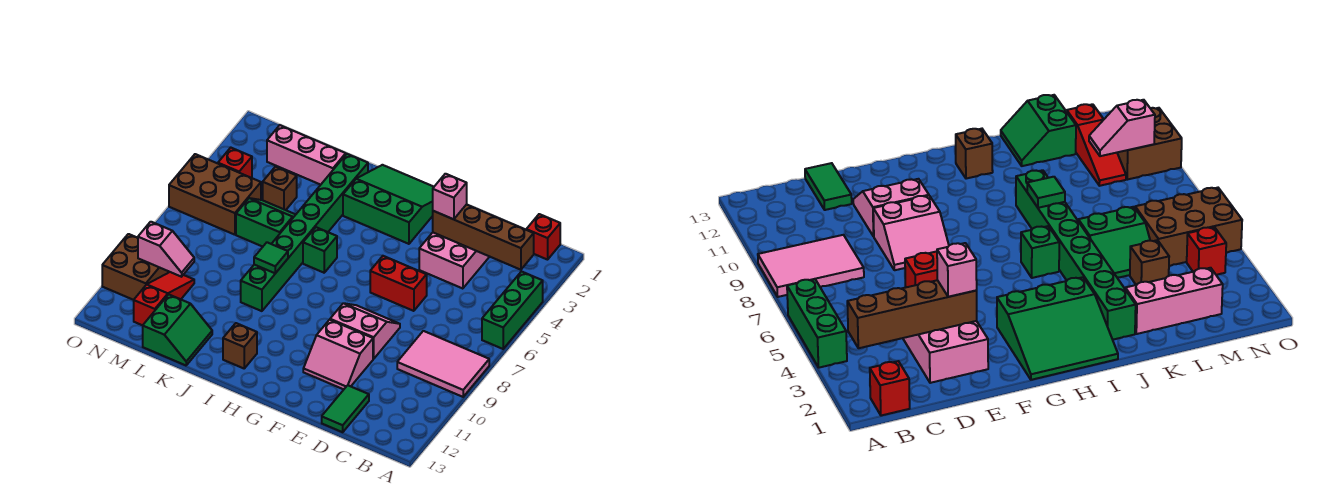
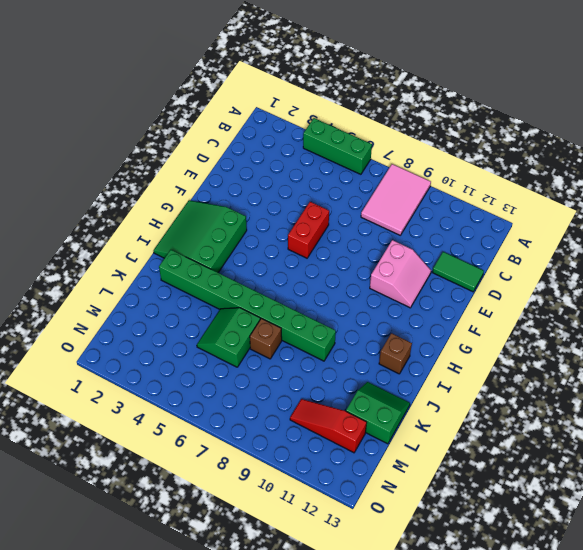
brown brick K7 level 1 -> brown brick L4 level 1
none -> red brick B1 level 1
none -> pink brick D2:E4 level 1
none -> pink slope E8:F9 level 1 top 9

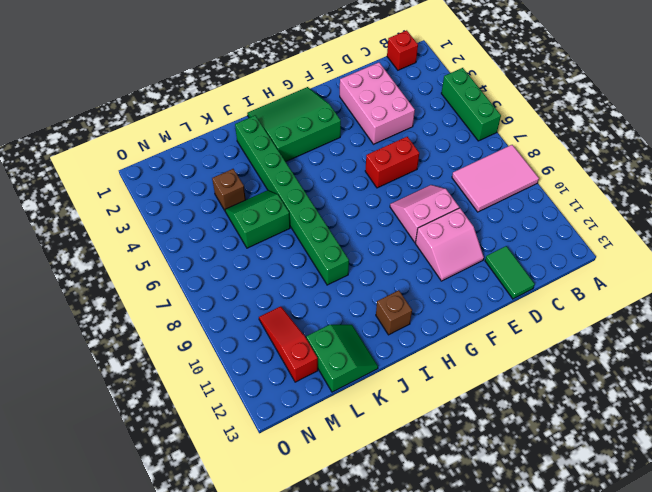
none -> green brick I6 level 1
none -> pink brick K2:M2 level 1
none -> brown brick M5:O6 level 1

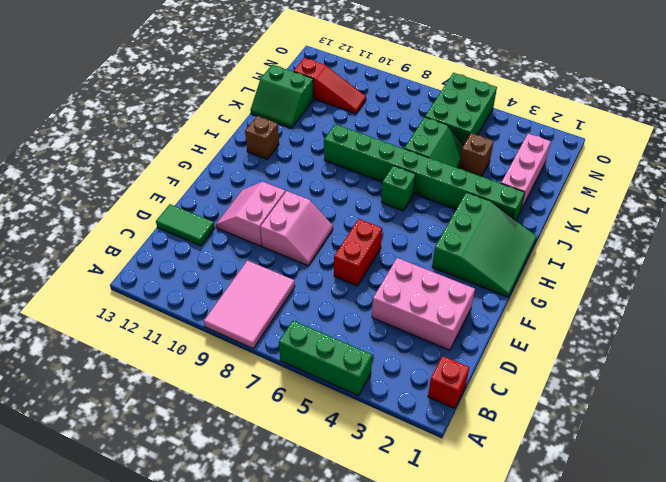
green brick M5:O6 level 1 -> brown brick M5:O6 level 1
none -> red brick N4 level 1
none -> brown brick N10:O11 level 1
none -> brown brick B3:E3 level 2

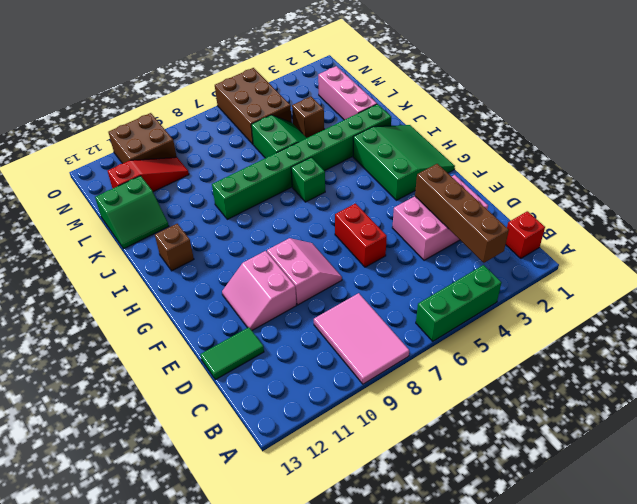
none -> red brick N4 level 1
none -> green tile J8 level 2
none -> pink slope M10:N10 level 2 top N

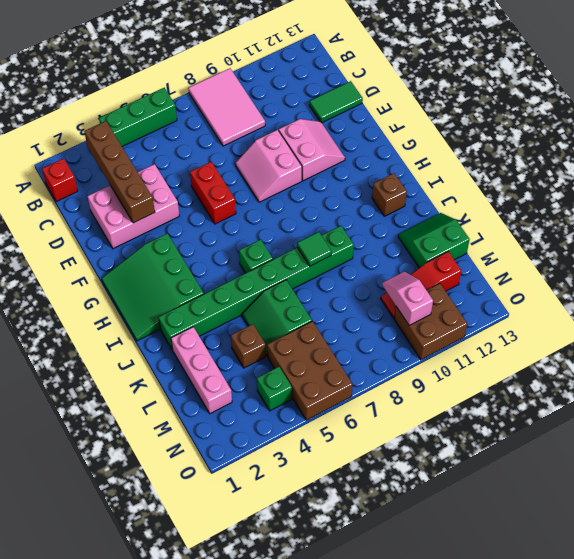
green brick N4 level 1 -> red brick N4 level 1
none -> pink brick E3 level 3

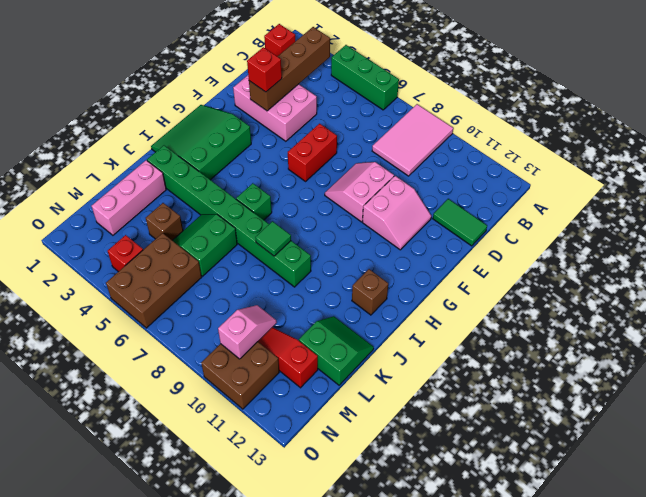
red brick E3 level 3 -> pink brick E3 level 3

